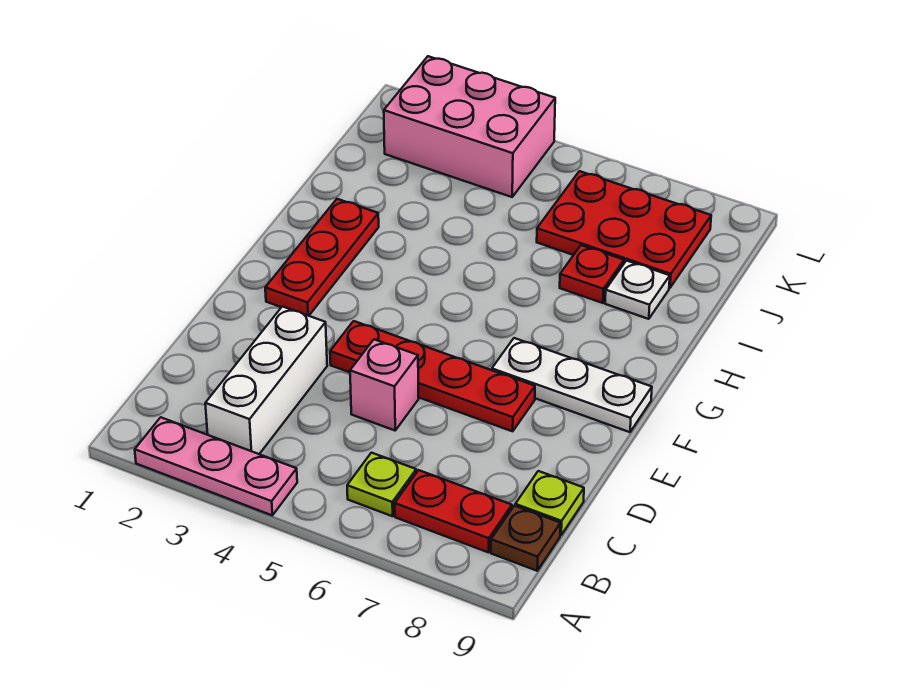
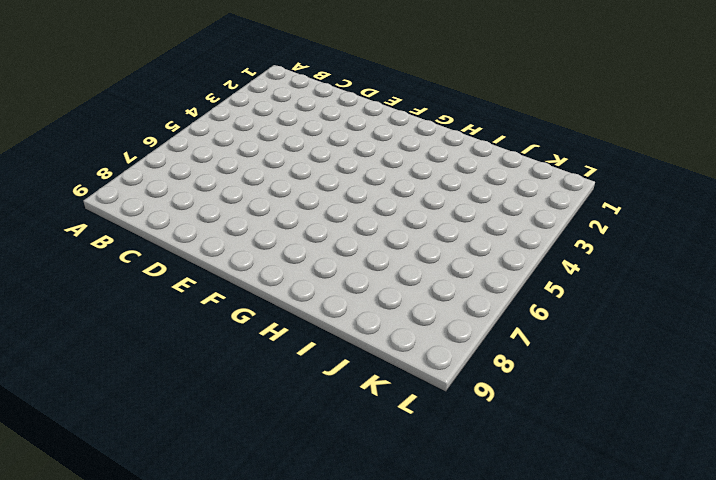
none -> pink plate A2:A4 level 1
none -> white brick B3:D3 level 1
none -> lime plate B6 level 1

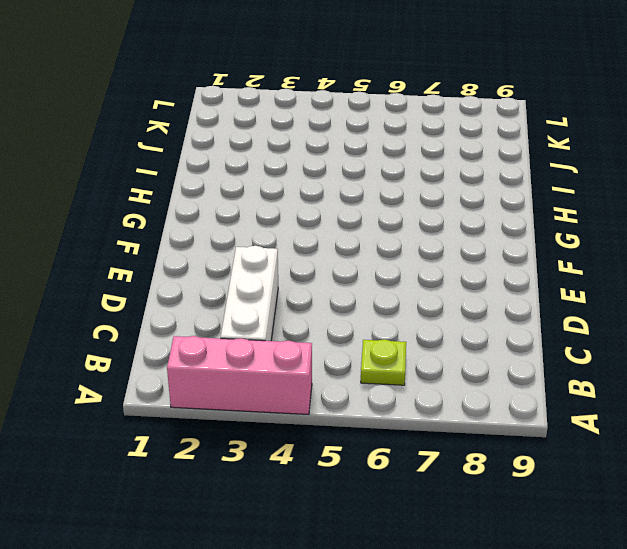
pink brick A2:A4 level 1 -> pink plate A2:A4 level 1
none -> red plate B7:B8 level 1
none -> brown plate B9 level 1
none -> lime plate C9 level 1

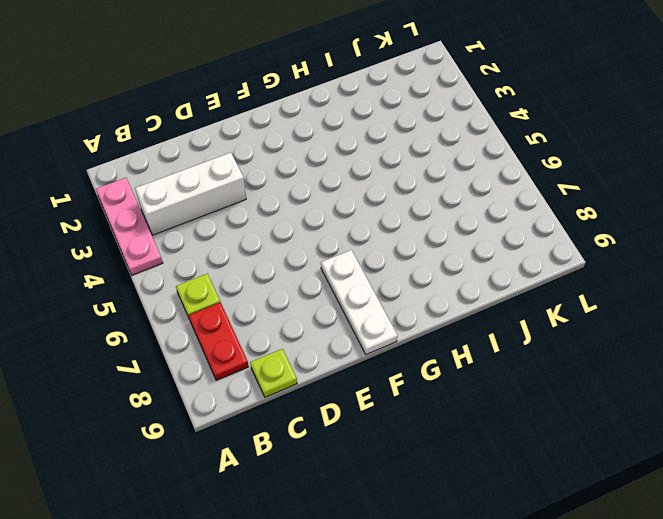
none -> brown plate B9 level 1
none -> pink brick D5 level 1
none -> red plate E4:E7 level 1

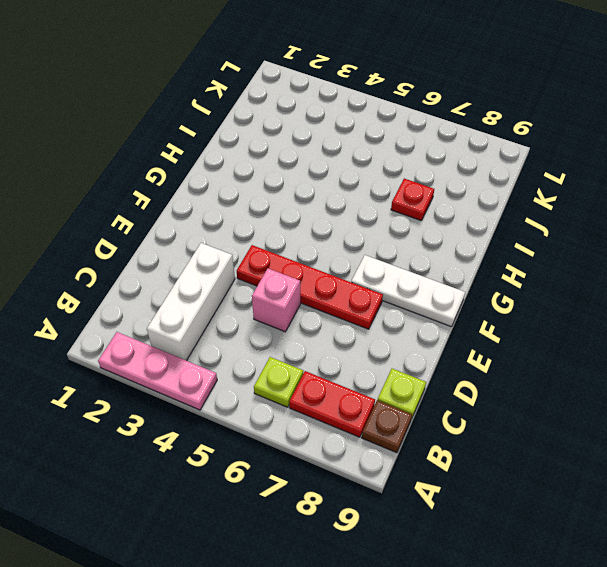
none -> red plate F2:H2 level 1
none -> white plate I8 level 1
none -> red plate J6:K8 level 1

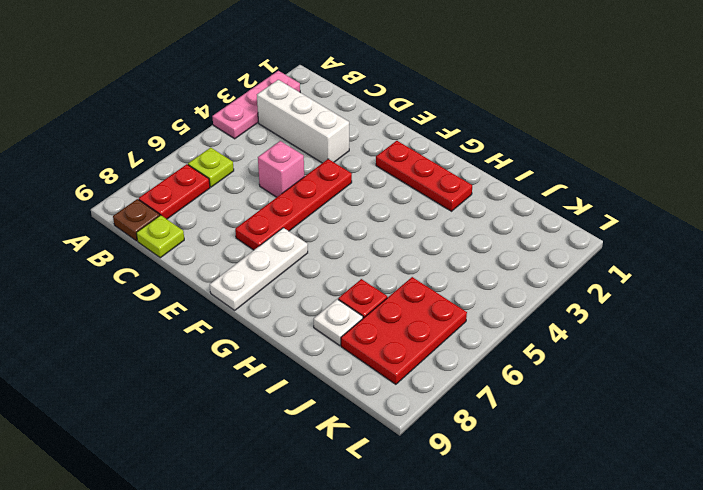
none -> pink brick K2:L4 level 1

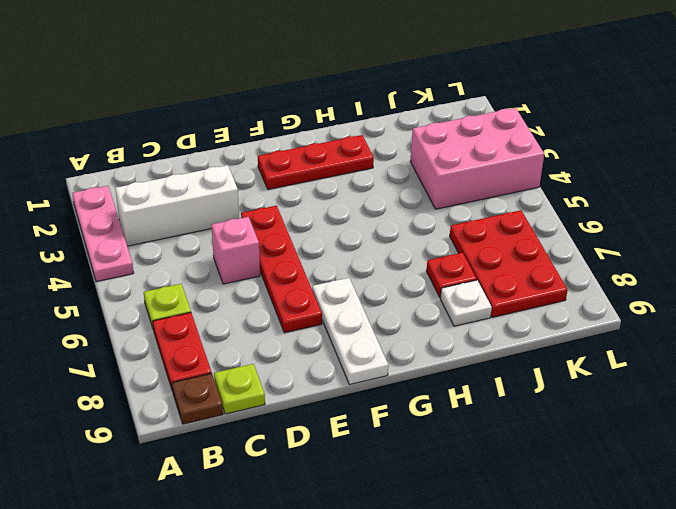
pink brick J3:L4 level 1 -> pink brick K2:L4 level 1

